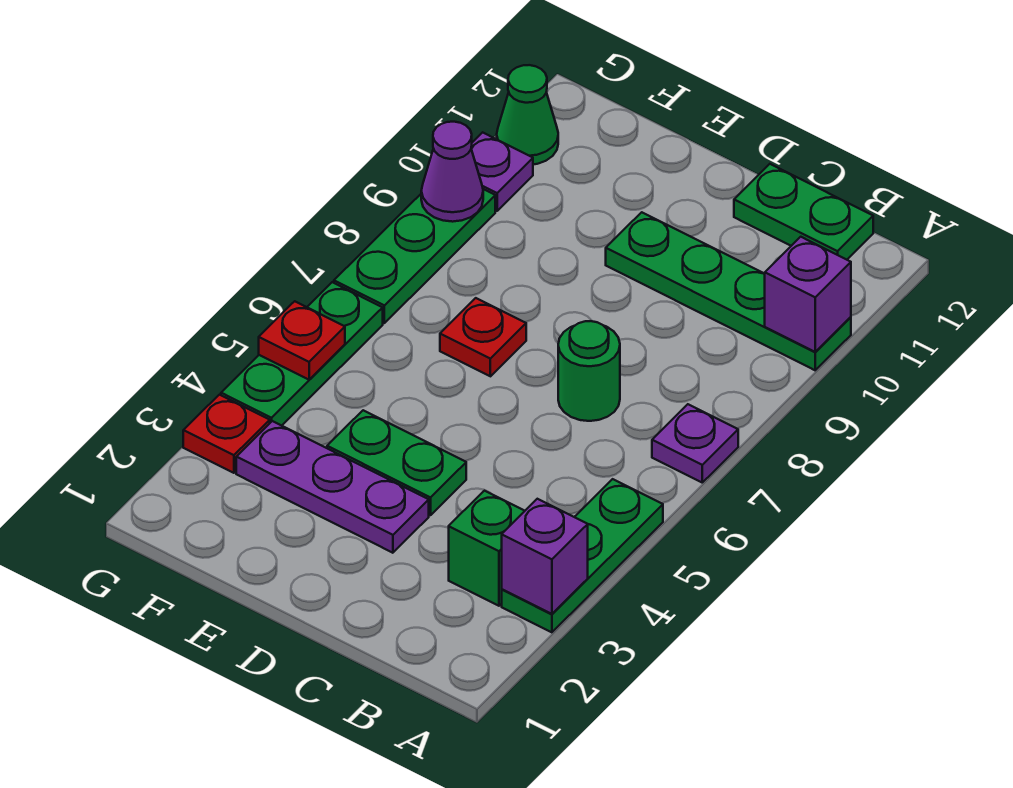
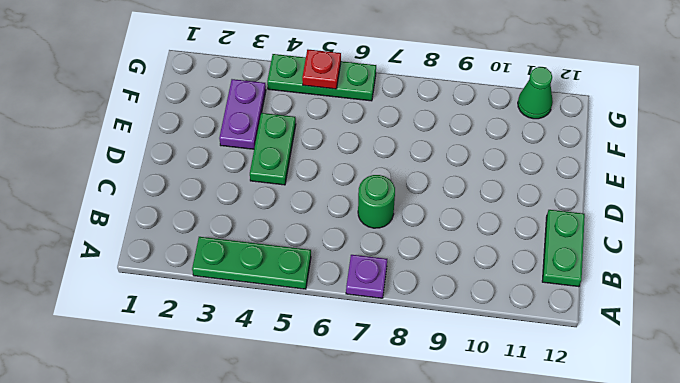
purple plate E3:F3 level 1 -> purple plate D3:F3 level 1
none -> green plate A10:D10 level 1
none -> green brick B3 level 1
none -> red plate E7 level 1

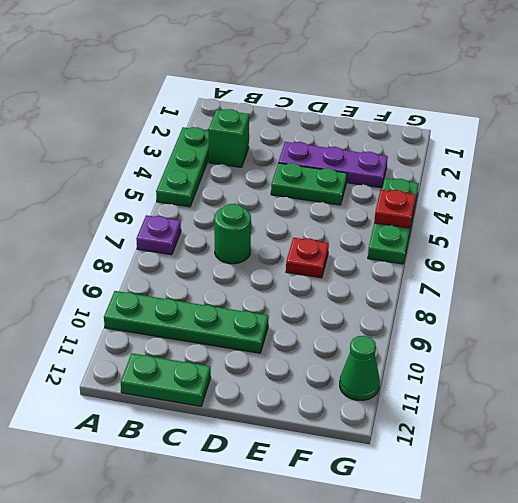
none -> red plate G3 level 1
none -> green plate G7:G9 level 1
none -> purple plate G10 level 1

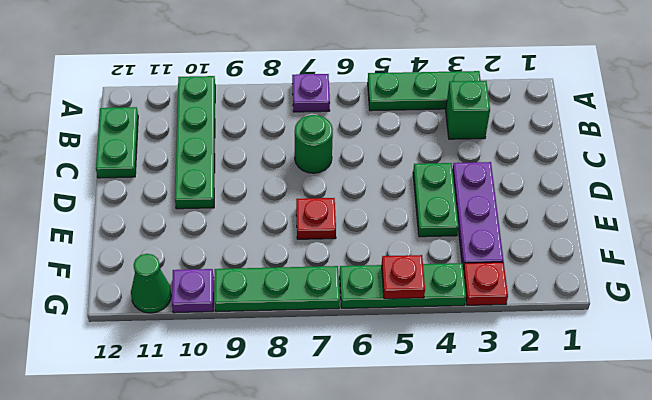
none -> purple brick A3 level 2
none -> purple brick A10 level 2
none -> purple cone G9 level 2

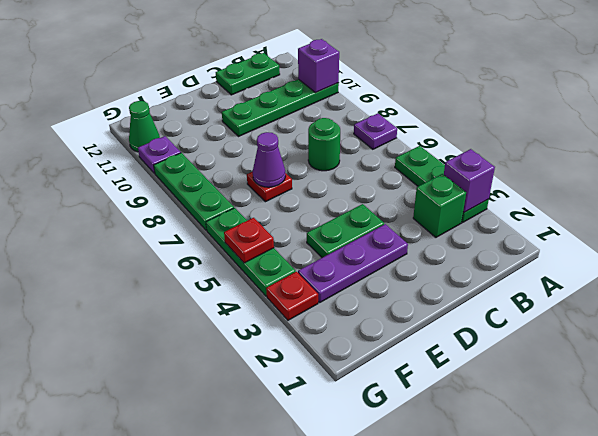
purple cone E7 level 2 -> purple cone G9 level 2

